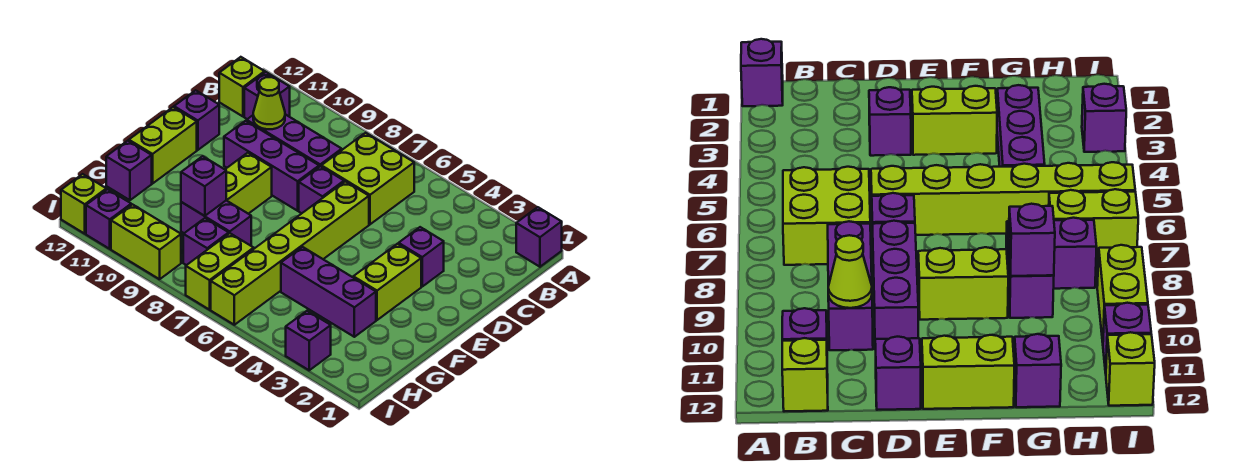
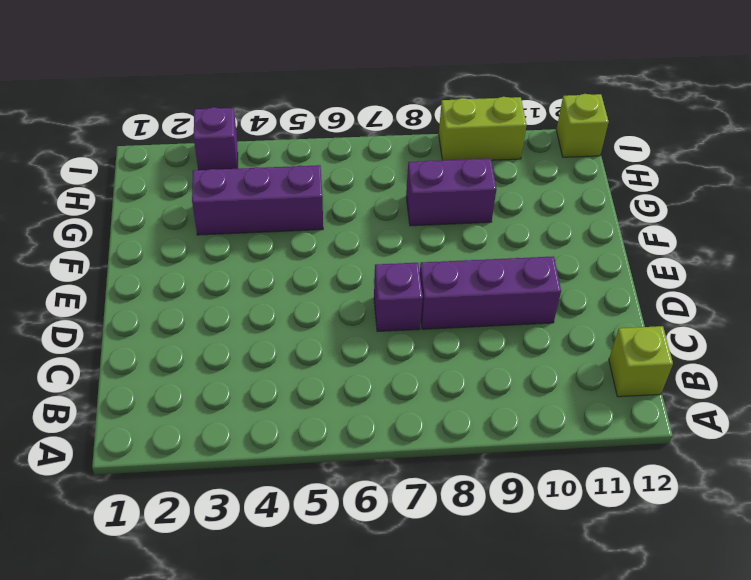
none -> purple brick A1 level 1
none -> lime brick B6:C7 level 1
none -> purple brick B11 level 1

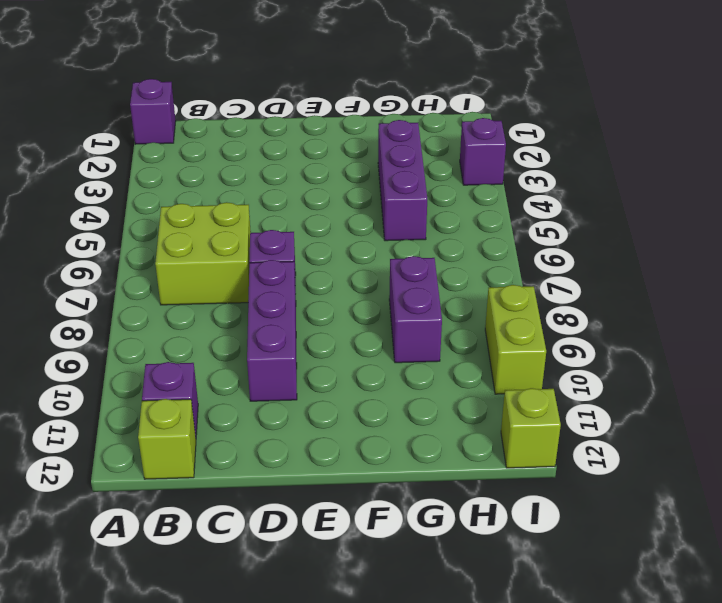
none -> purple brick C8:C10 level 1
none -> purple brick D3 level 1
none -> lime brick D6:I6 level 1

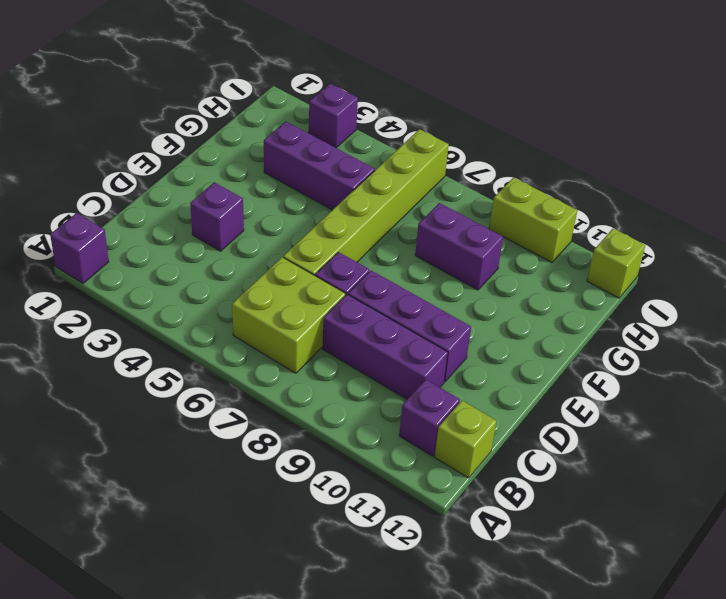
none -> purple brick D12 level 1
none -> lime brick E3:F3 level 1
none -> lime brick E9:F9 level 1

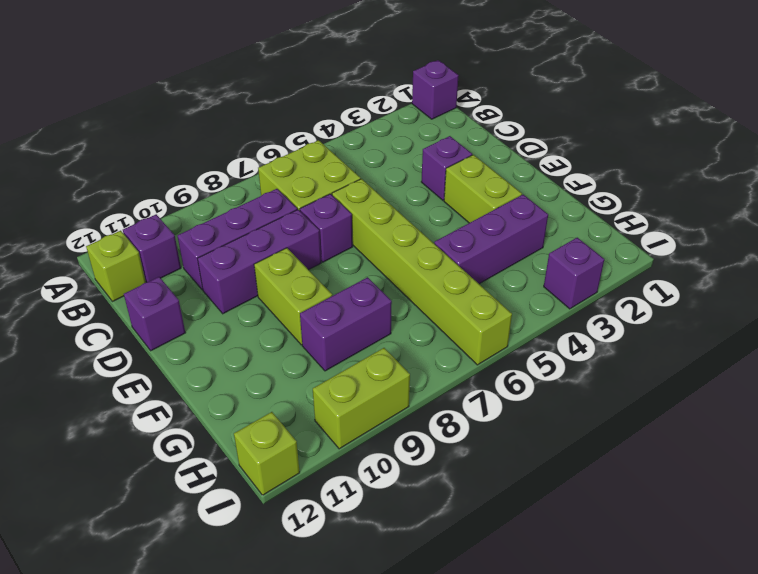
none -> lime brick E12:F12 level 1
none -> purple brick G12 level 1
none -> lime brick H7:I7 level 1

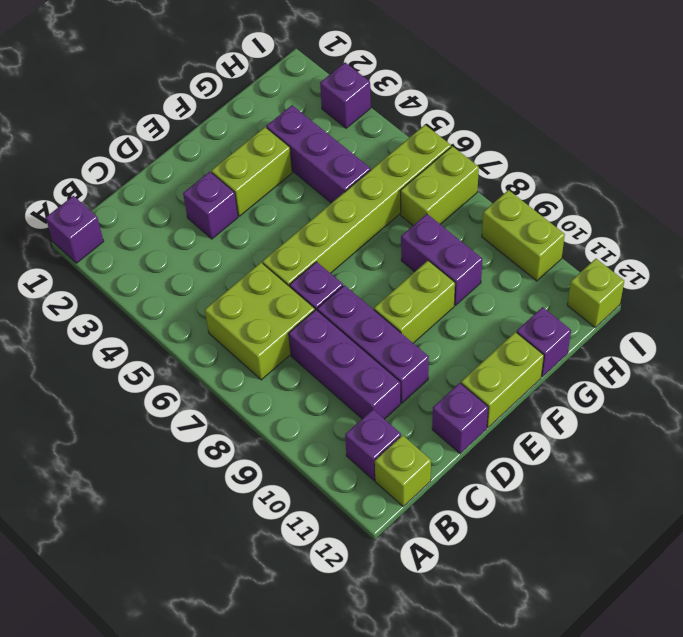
none -> purple brick H8 level 1
none -> purple brick I11 level 1
none -> lime cone C10 level 2

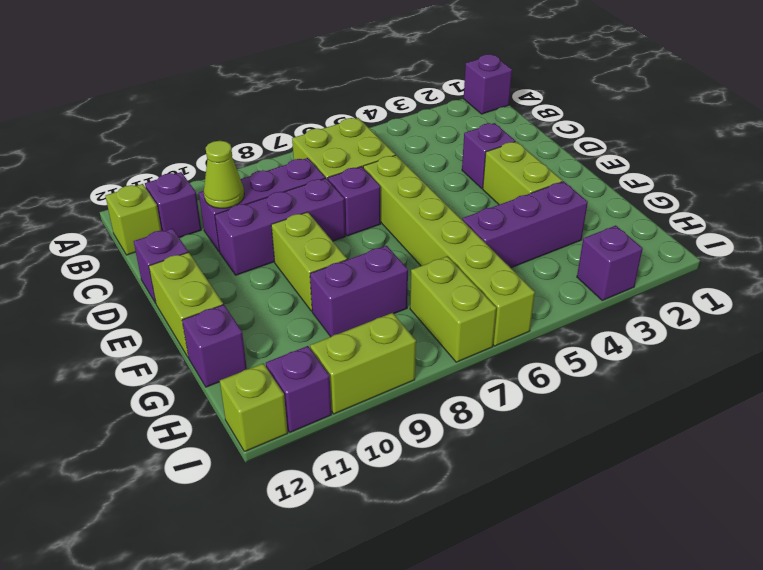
none -> purple brick H8 level 1
none -> purple brick G9 level 2

